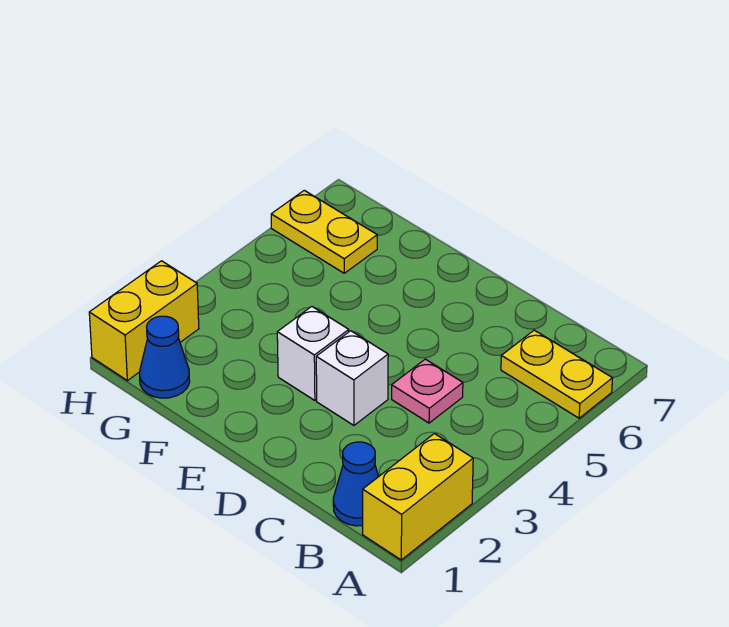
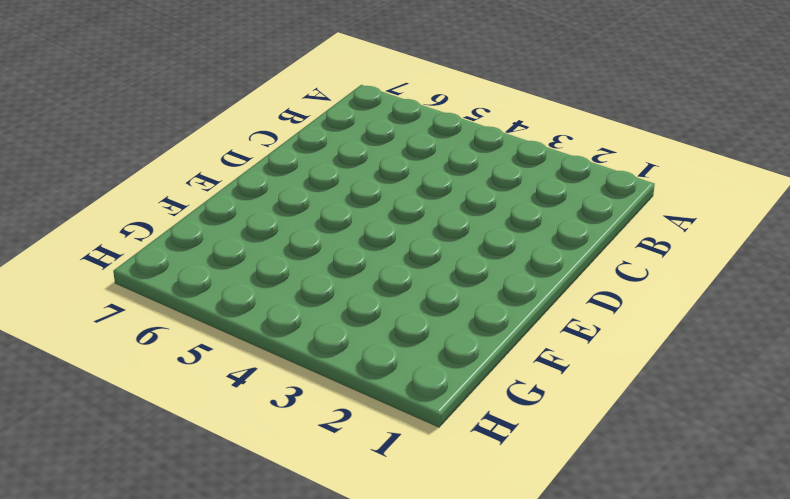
none -> yellow brick A1:A2 level 1
none -> yellow plate A6:B6 level 1

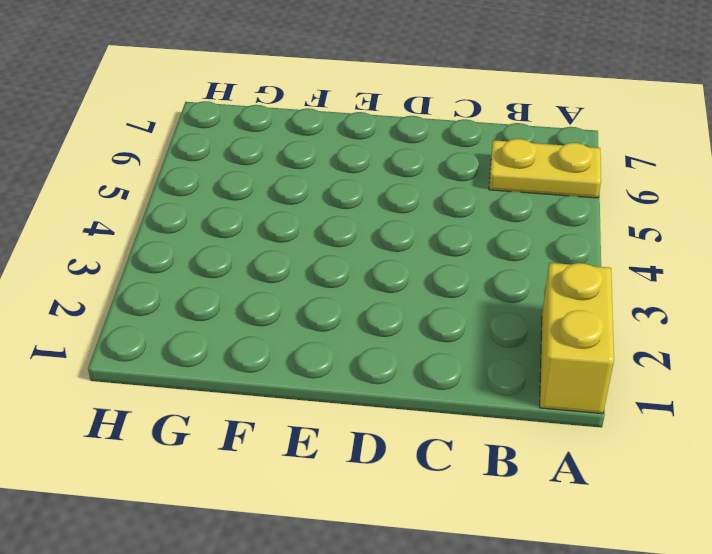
none -> blue cone B1 level 1
none -> pink plate C4 level 1

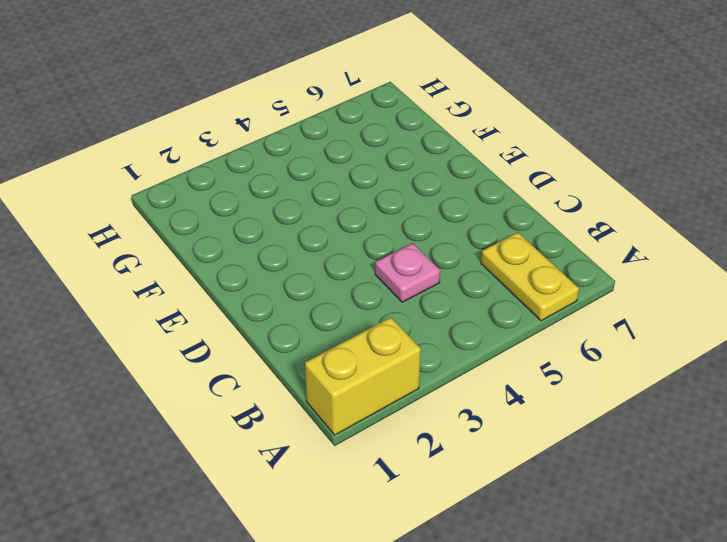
none -> blue cone B1 level 1
none -> white brick D3 level 1

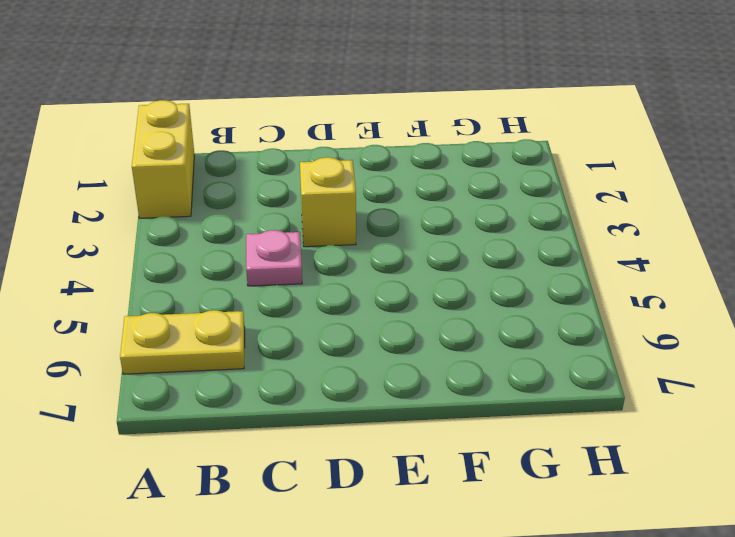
yellow brick D3 level 1 -> white brick D3 level 1
none -> blue cone B1 level 1
none -> white brick E3 level 1

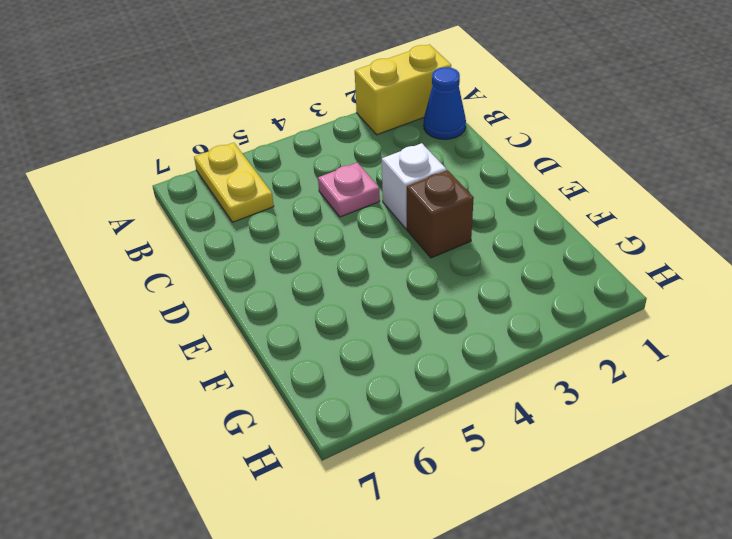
brown brick E3 level 1 -> white brick E3 level 1
none -> blue cone G1 level 1
none -> yellow plate G6:H6 level 1

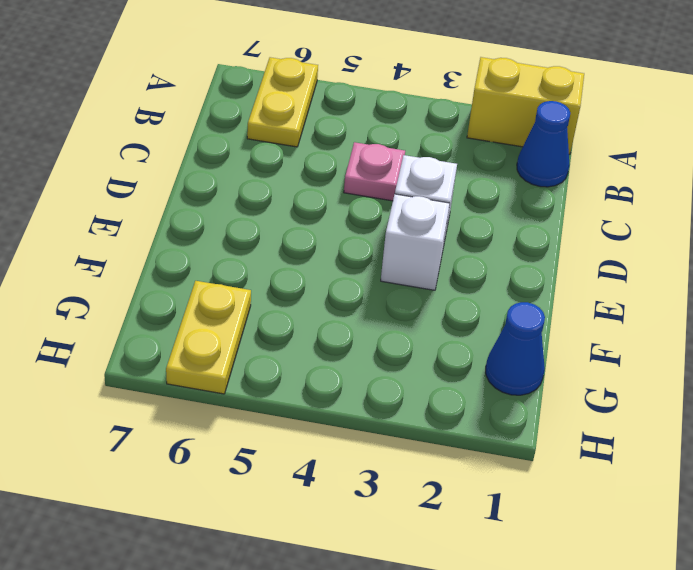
none -> yellow brick H1:H2 level 1

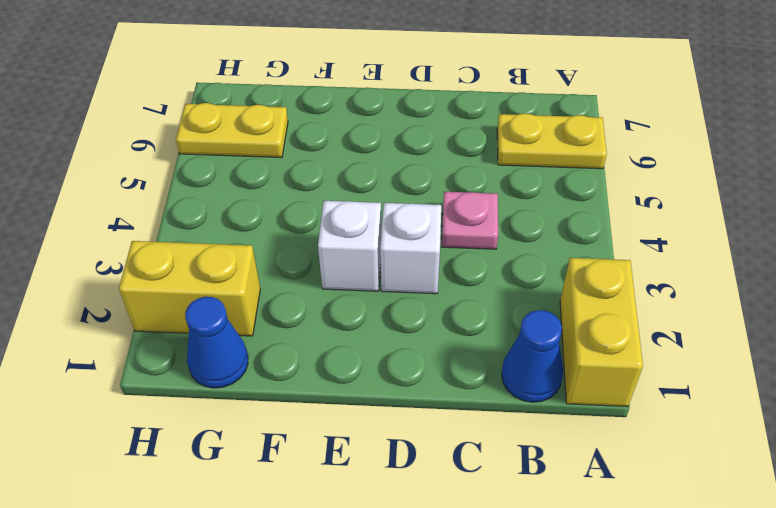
yellow brick G2:H2 level 1 -> yellow brick H1:H2 level 1

